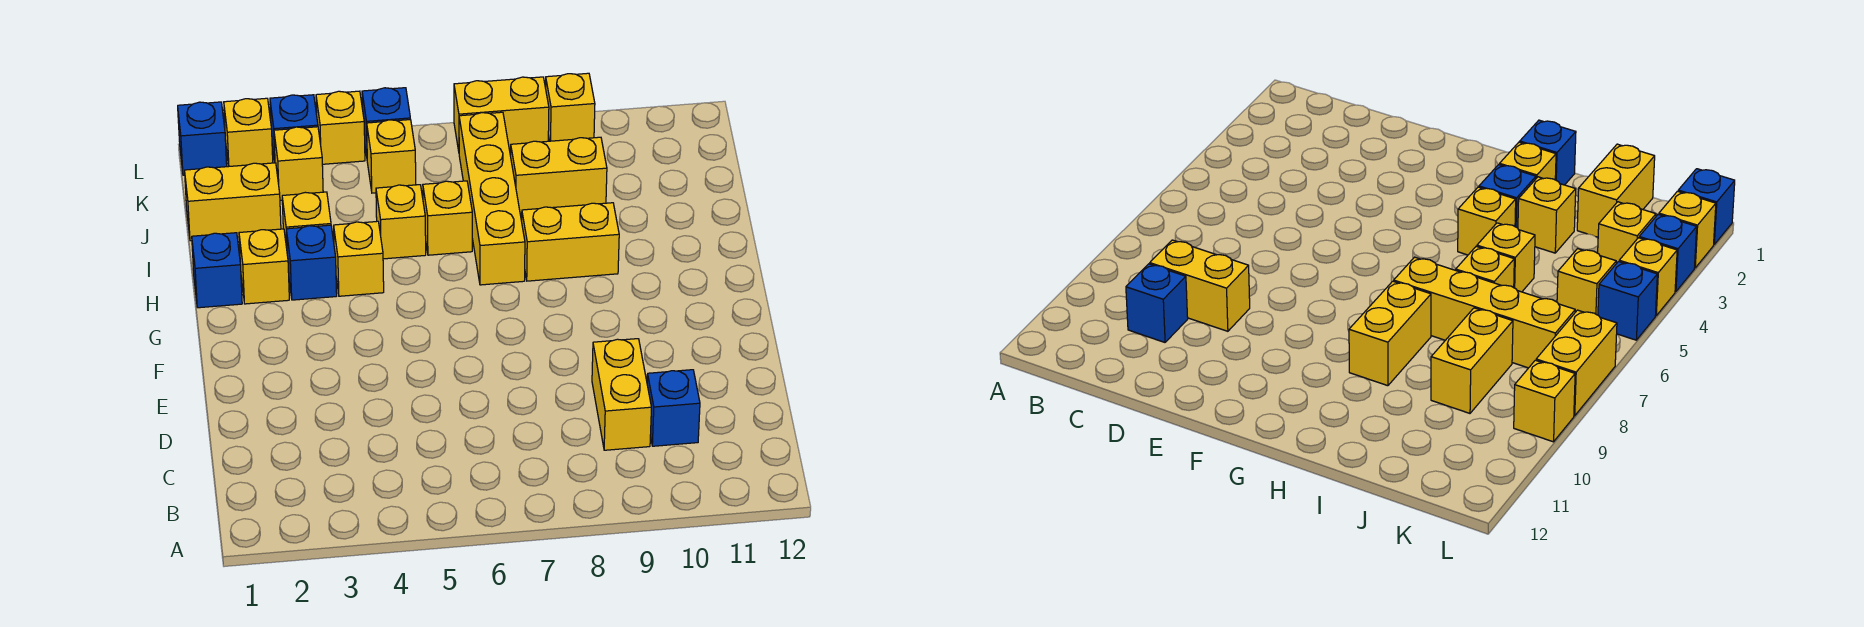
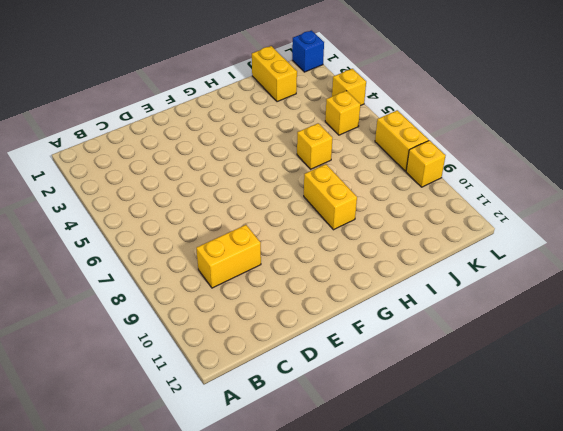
none -> blue brick C10 level 1
none -> blue brick H1 level 1
none -> yellow brick H2 level 1

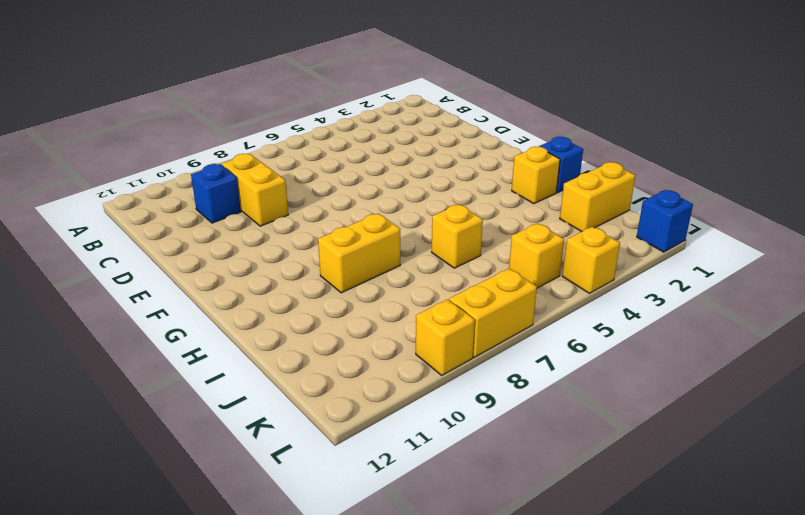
none -> blue brick H3 level 1
none -> yellow brick H4 level 1
none -> yellow brick H7:K7 level 1

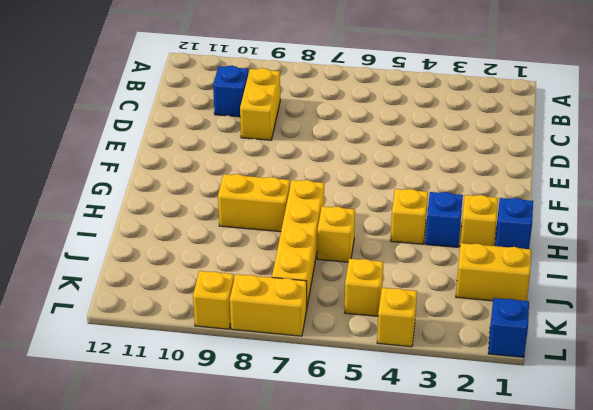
none -> yellow brick I3 level 1
none -> yellow brick I5 level 1
none -> yellow brick J8:J9 level 1

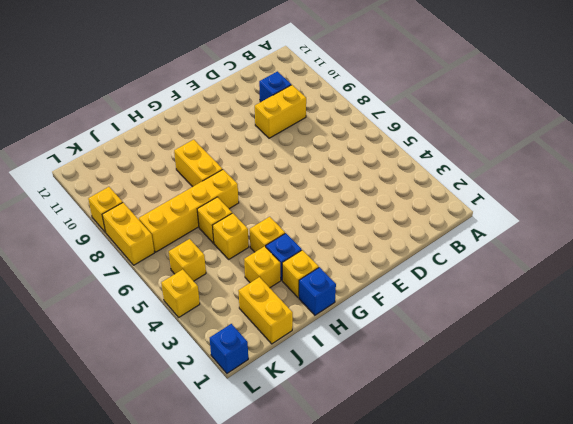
none -> yellow brick J8:J9 level 1
none -> yellow brick K3 level 1
none -> yellow brick L2 level 1

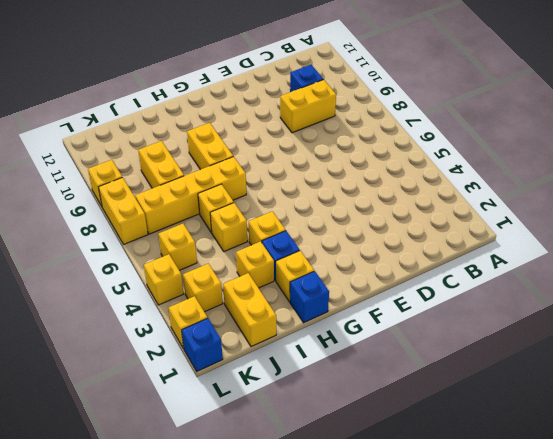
none -> blue brick L3 level 1
none -> blue brick L5 level 1

